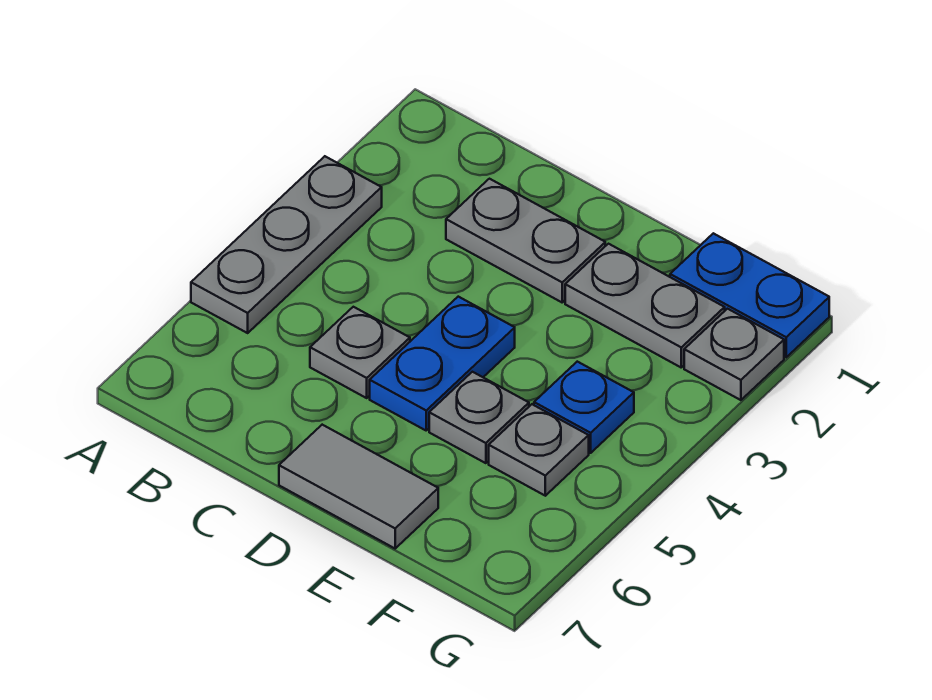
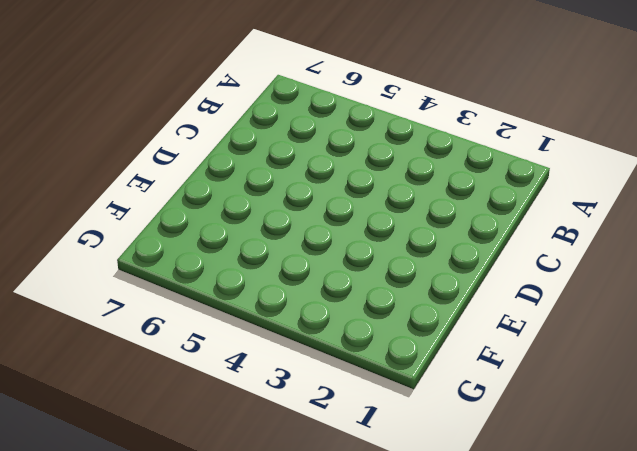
none -> grey plate A3:A5 level 1
none -> grey plate C2:D2 level 1

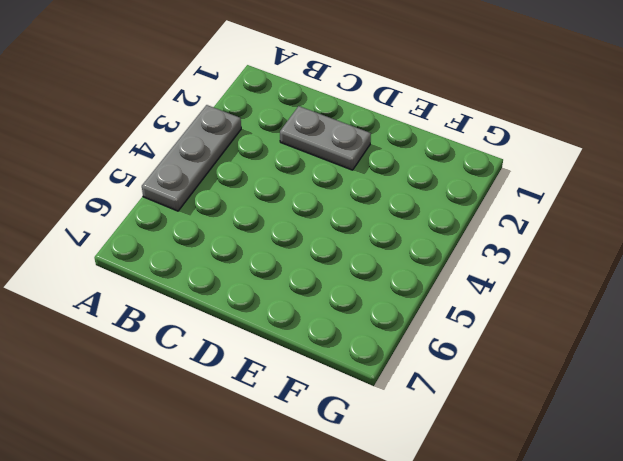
none -> grey plate C5 level 1
none -> blue plate D4:D5 level 1

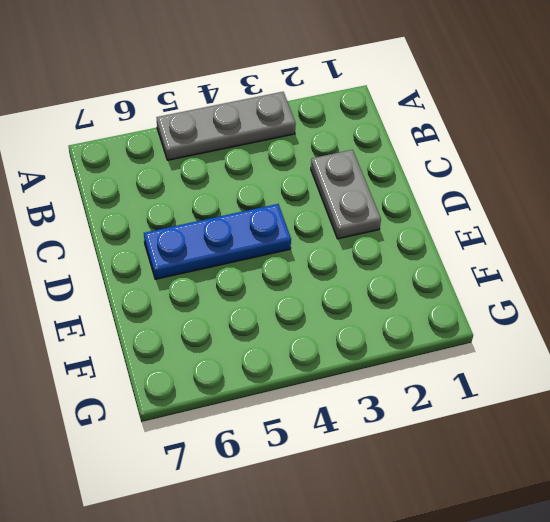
blue plate D4:D6 level 1 -> blue plate D4:D5 level 1
none -> grey plate C5 level 1
none -> grey tile D7:E7 level 1

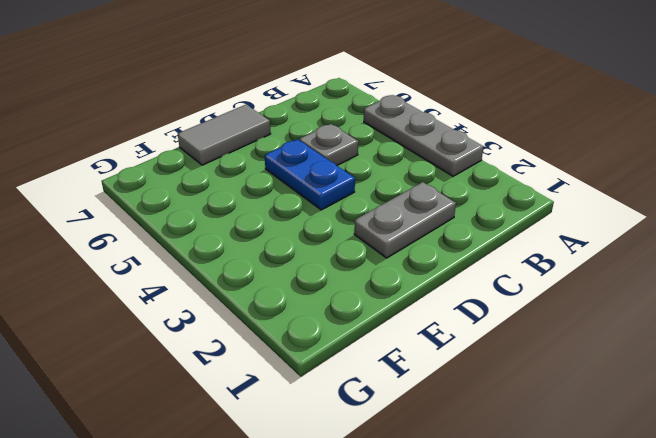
none -> grey plate E2:F2 level 1
none -> grey plate E5 level 1

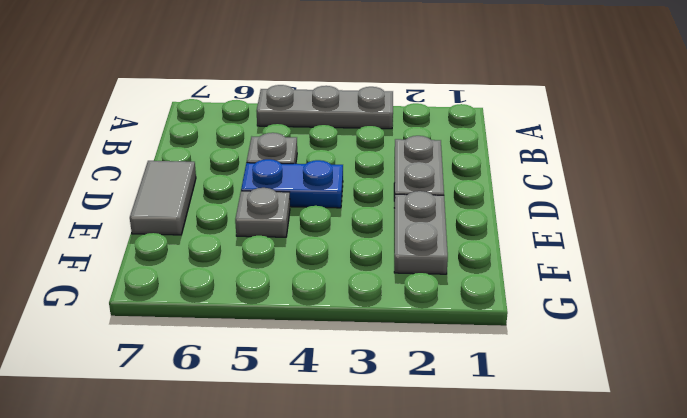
none -> blue plate F1:G1 level 1
none -> blue plate F4 level 1

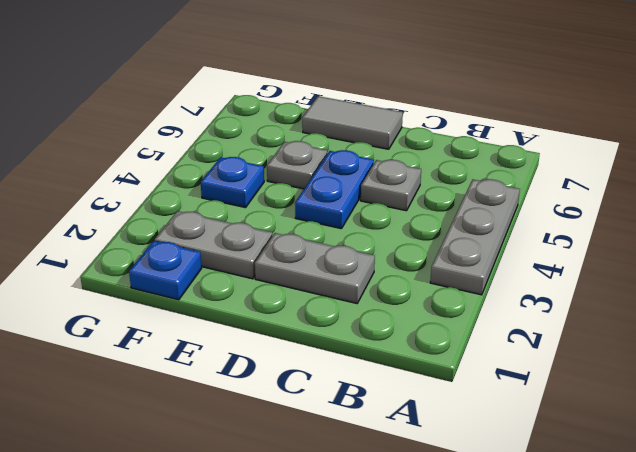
blue plate F1 level 1 -> blue plate F1:G1 level 1
none -> grey plate F5 level 1
none -> grey plate G2 level 1

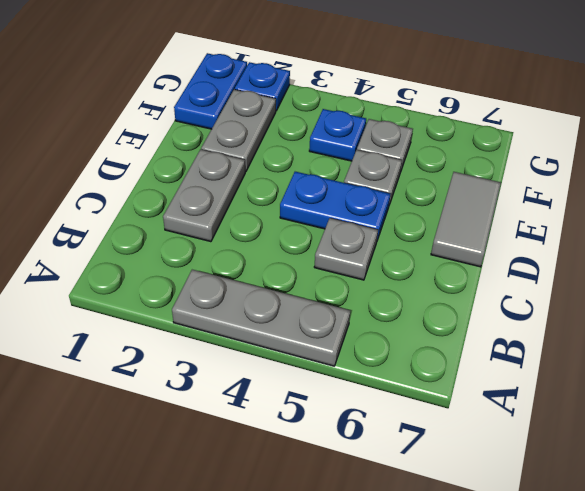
blue plate G2 level 1 -> grey plate G2 level 1

